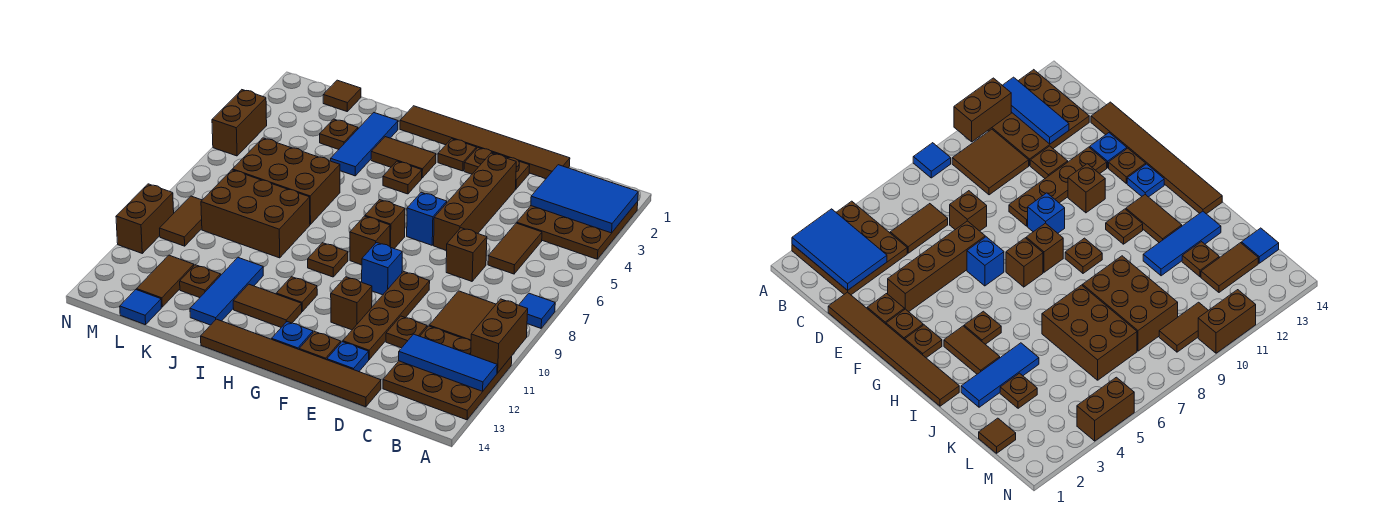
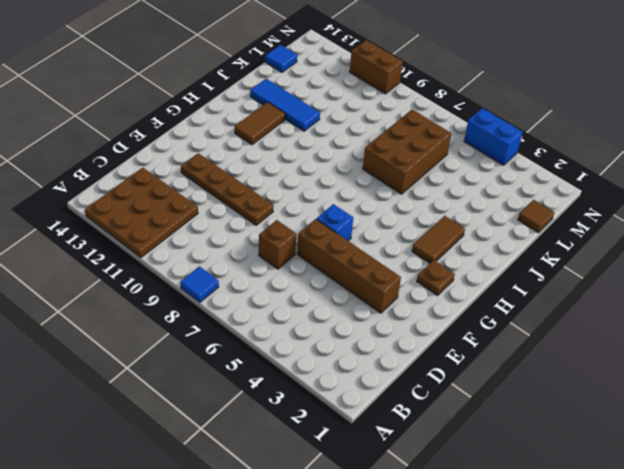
blue brick N4:N5 level 1 -> brown brick N4:N5 level 1
none -> brown plate A2:C4 level 1
none -> brown tile B9:C10 level 1
none -> brown tile C5:C6 level 1
none -> brown tile D1:I1 level 1

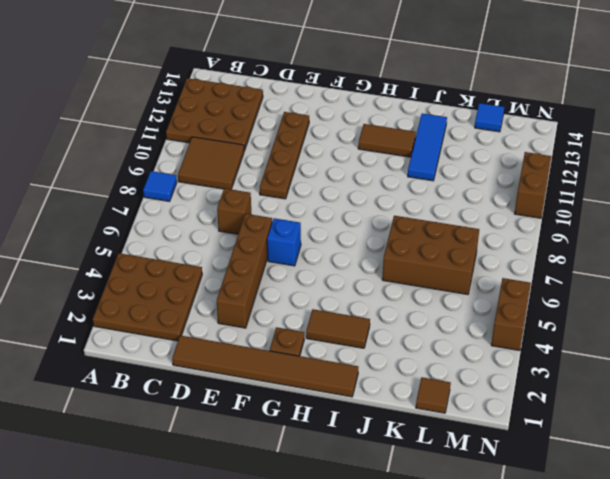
none -> brown tile C5:C6 level 1
none -> brown plate D11 level 1
none -> brown tile D14:I14 level 1
none -> brown plate E2 level 1

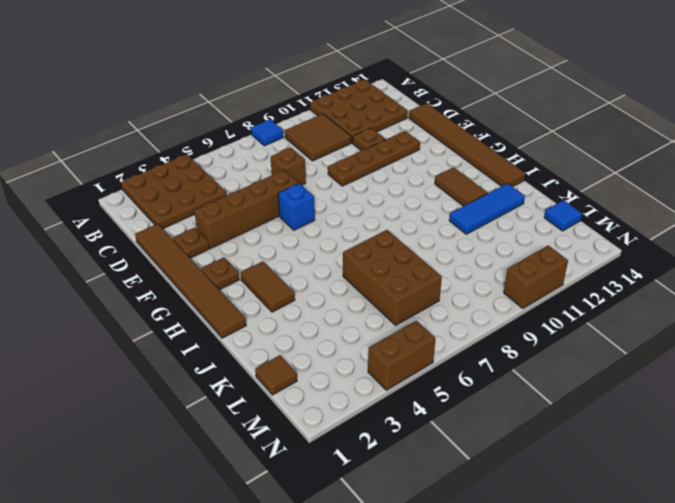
none -> brown tile C5:C6 level 1
none -> blue plate E13 level 1
none -> brown plate F2 level 1
none -> blue brick F9 level 1

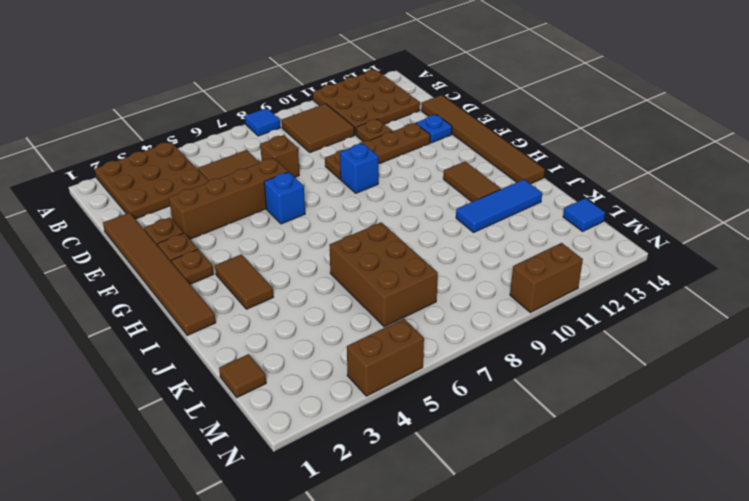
none -> brown brick F11 level 1
none -> brown plate F13 level 1
none -> brown brick G7 level 1
none -> brown brick G8 level 1

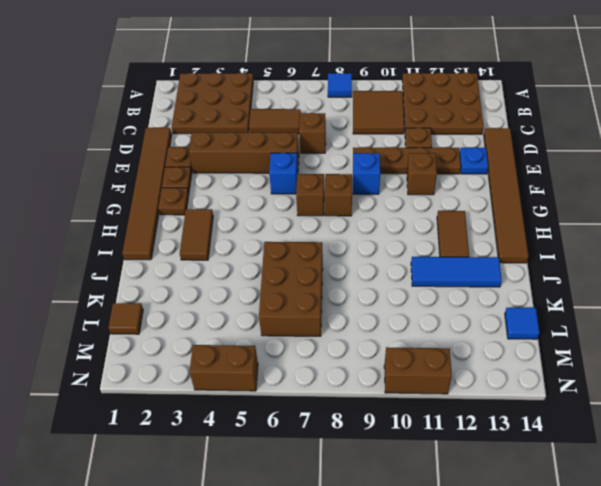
none -> brown plate F13 level 1
none -> blue plate G13 level 1
none -> brown plate H4 level 1
none -> brown plate H9 level 1

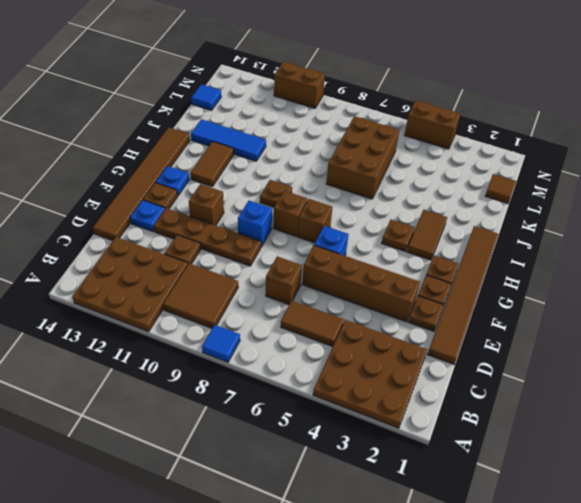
none -> brown plate H11 level 1
none -> blue tile J2:J4 level 1
none -> brown brick J8:L9 level 1
none -> brown plate K3 level 1

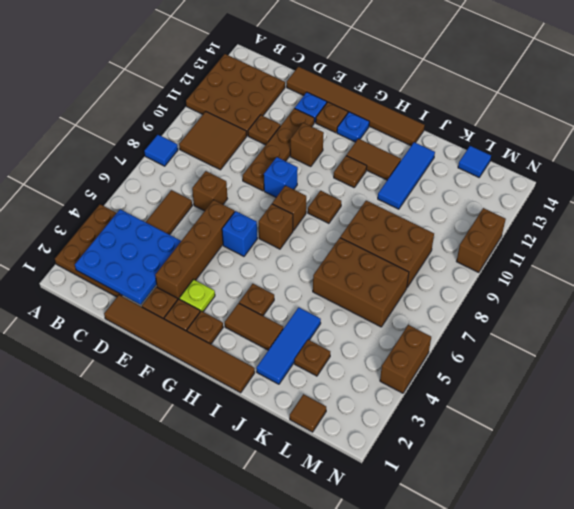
blue plate B2:D4 level 2 -> blue tile A2:C3 level 2
lime plate F3 level 1 -> none
none -> brown plate K12 level 1
none -> brown tile L12:L13 level 1
none -> brown tile M9:M10 level 1
none -> brown brick A10:A11 level 2

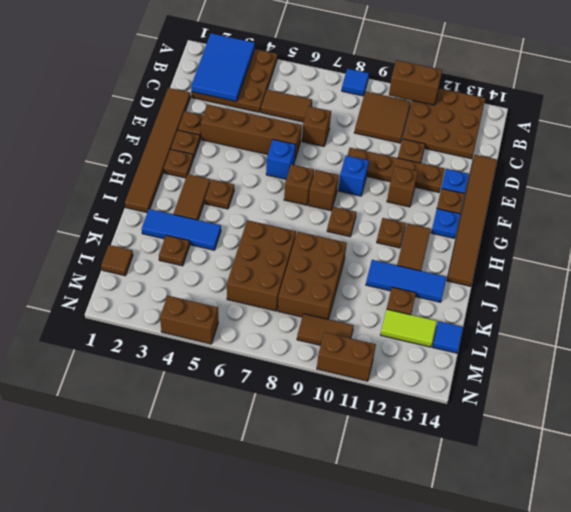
lime tile L12:L13 level 1 -> brown tile L12:L13 level 1
none -> blue tile A12:C12 level 2

